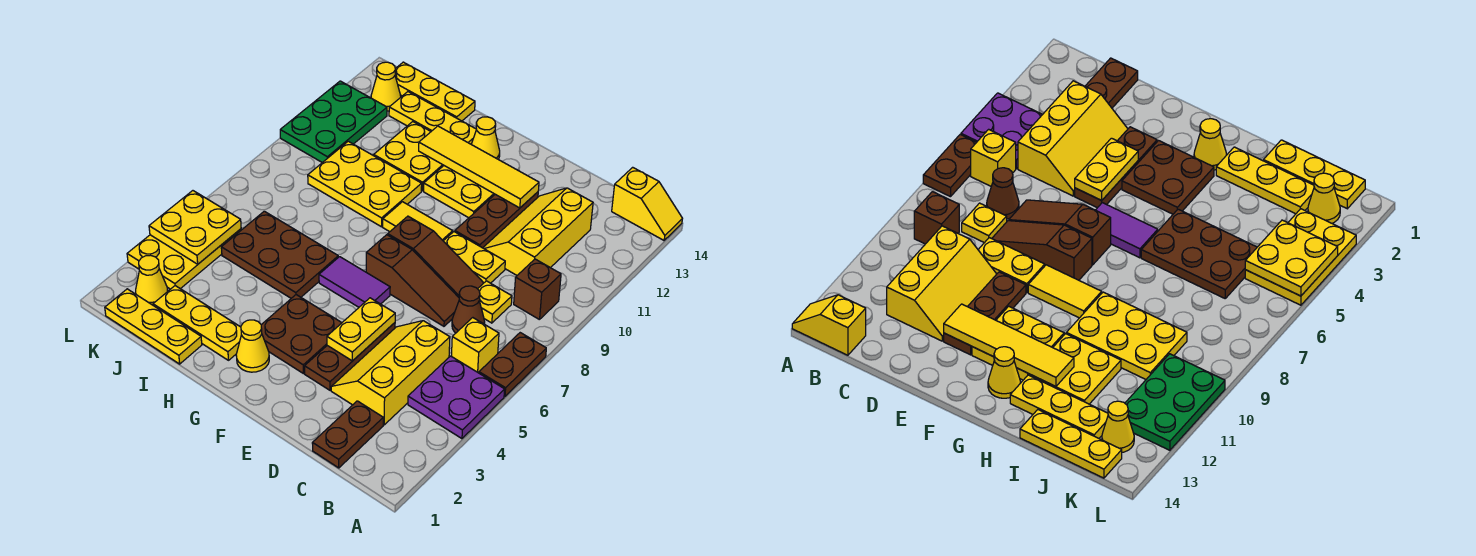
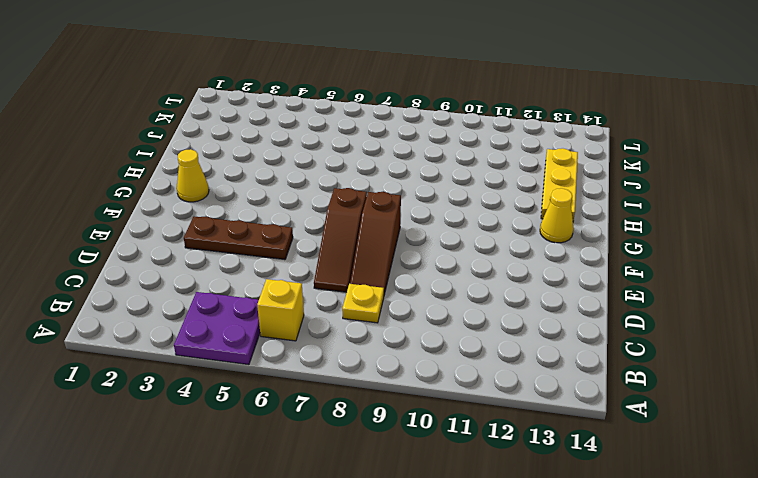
none -> brown plate A6:A7 level 1
none -> yellow slope A14:B14 level 1 top B
none -> brown brick B9 level 1
none -> brown plate C1:C2 level 1

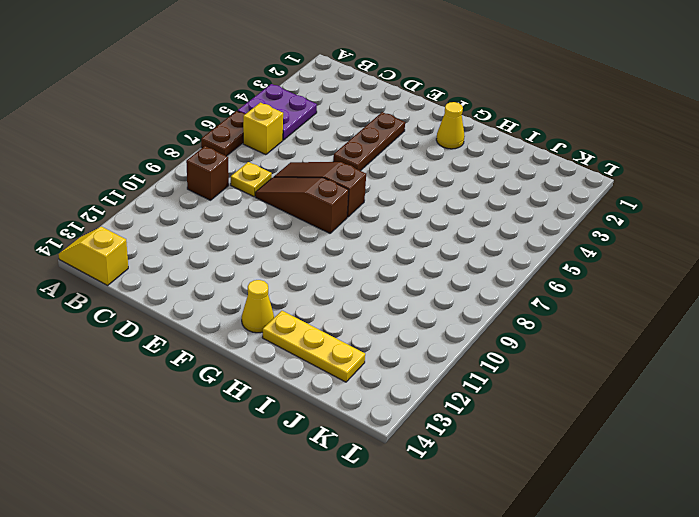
none -> brown plate C1:C2 level 1
none -> yellow slope C3:D5 level 1 top C
none -> brown cone C7 level 1
none -> yellow slope C10:D12 level 1 top C

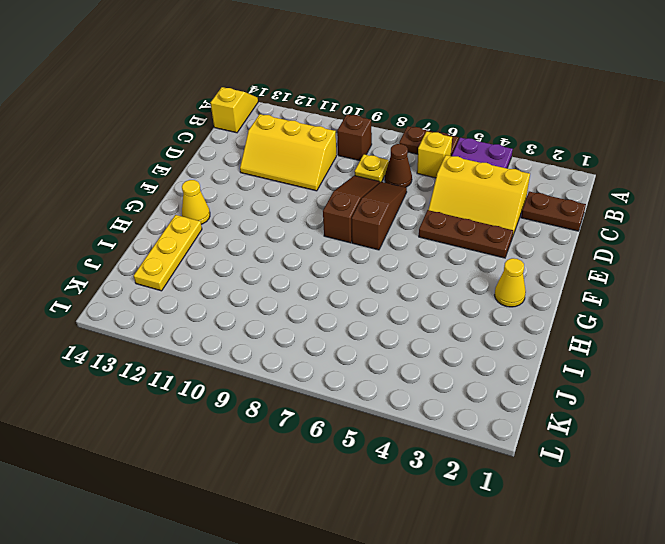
none -> yellow plate D9:E9 level 1
none -> brown plate E10:E12 level 1
none -> brown plate F3:G4 level 1
none -> purple tile F6:G6 level 1

